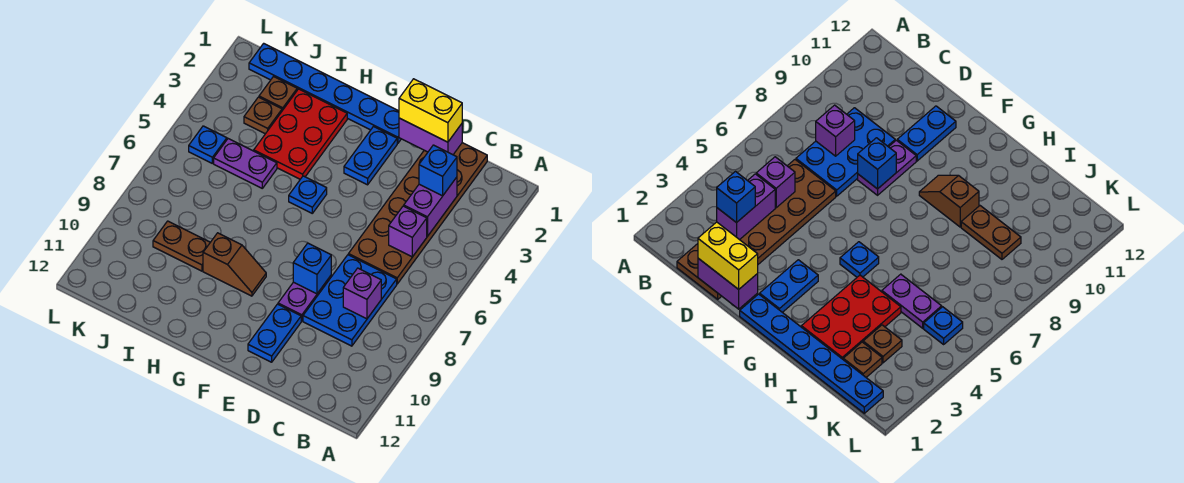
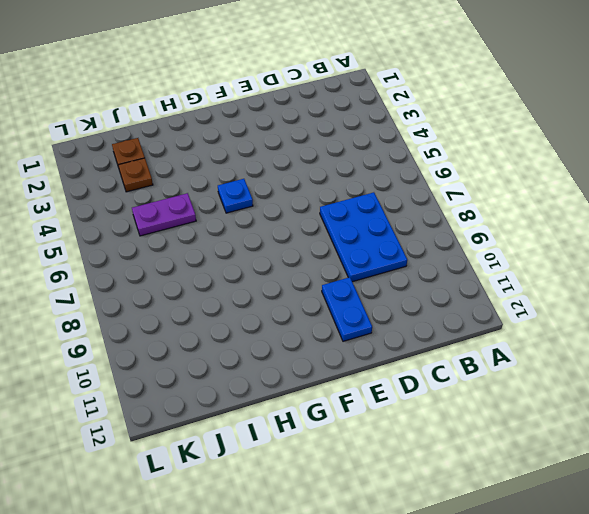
none -> brown plate C1:D6 level 1
none -> purple plate E8:E9 level 1
none -> blue plate F1:K1 level 1

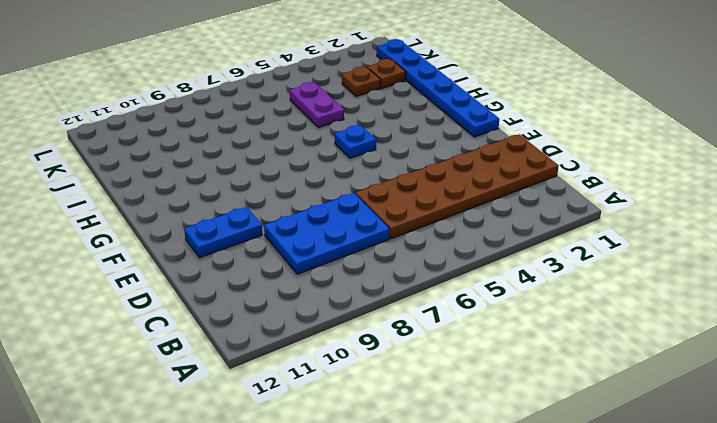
none -> purple plate E8:E9 level 1
none -> blue plate F2:F3 level 1
none -> brown slope G9:H9 level 1 top H

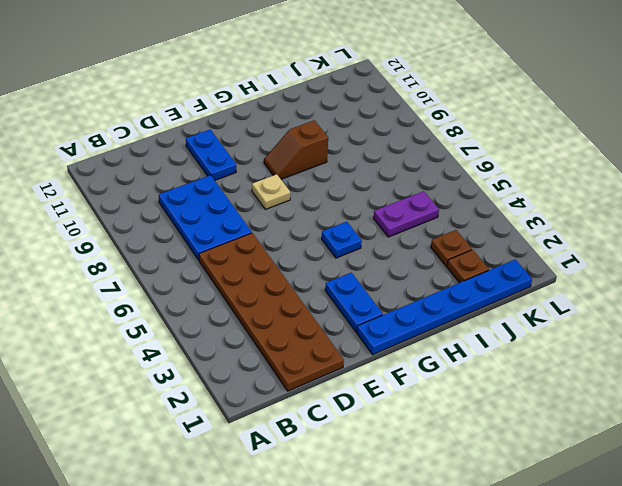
tan plate F8 level 1 -> none
none -> purple plate E8:E9 level 1
none -> red plate H2:I4 level 1
none -> brown plate I9:J9 level 1

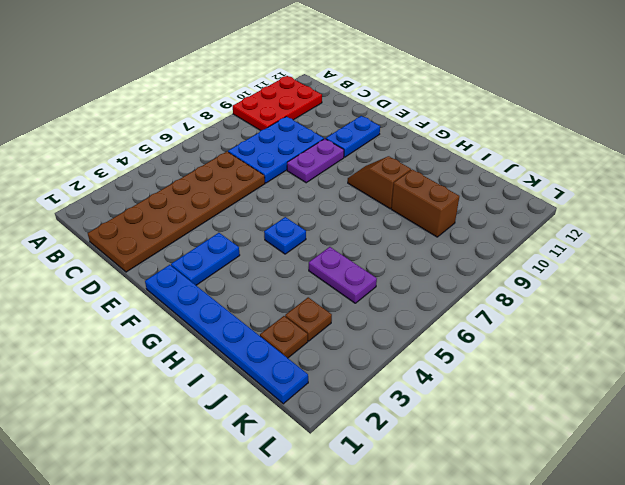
red plate A9:B11 level 1 -> red plate H2:I4 level 1
brown brick I9:J9 level 1 -> brown plate I9:J9 level 1
none -> blue plate K5 level 1
none -> purple brick C3:C4 level 2
none -> purple brick C5 level 2

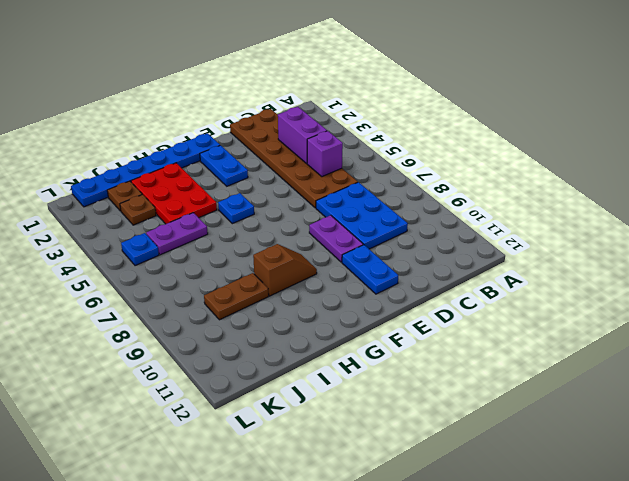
none -> purple brick C8 level 2
none -> purple brick D1:E1 level 2
none -> blue brick E8 level 2

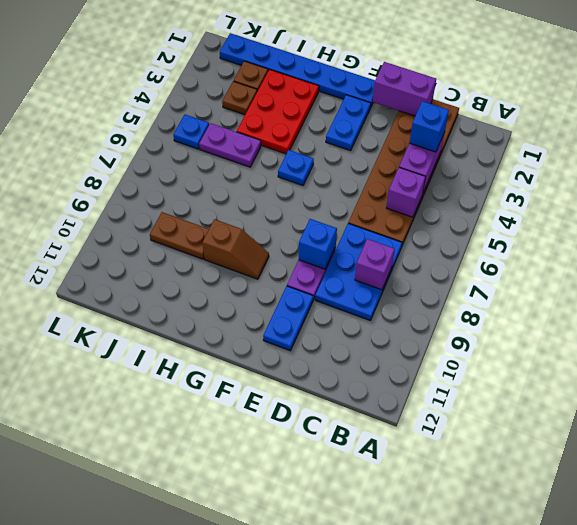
none -> yellow brick D1:E1 level 3

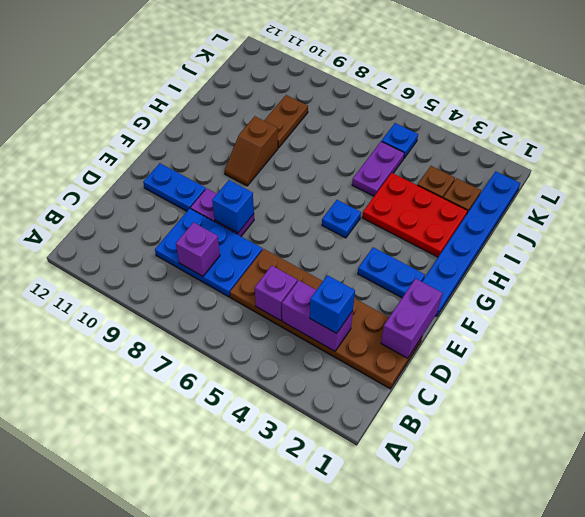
none -> yellow brick D1:E1 level 3

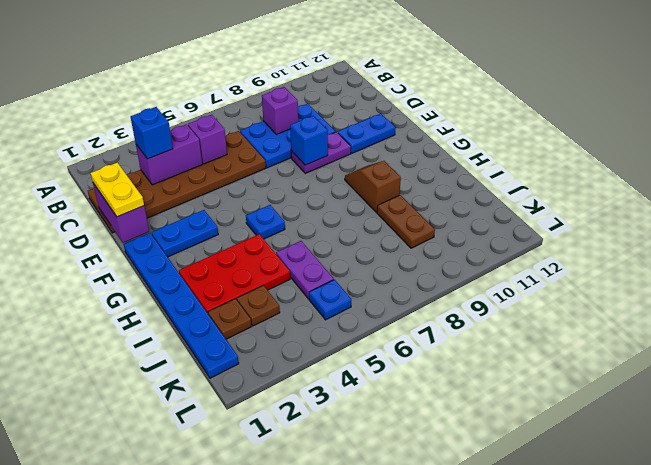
yellow plate D1:E1 level 3 -> yellow brick D1:E1 level 3

